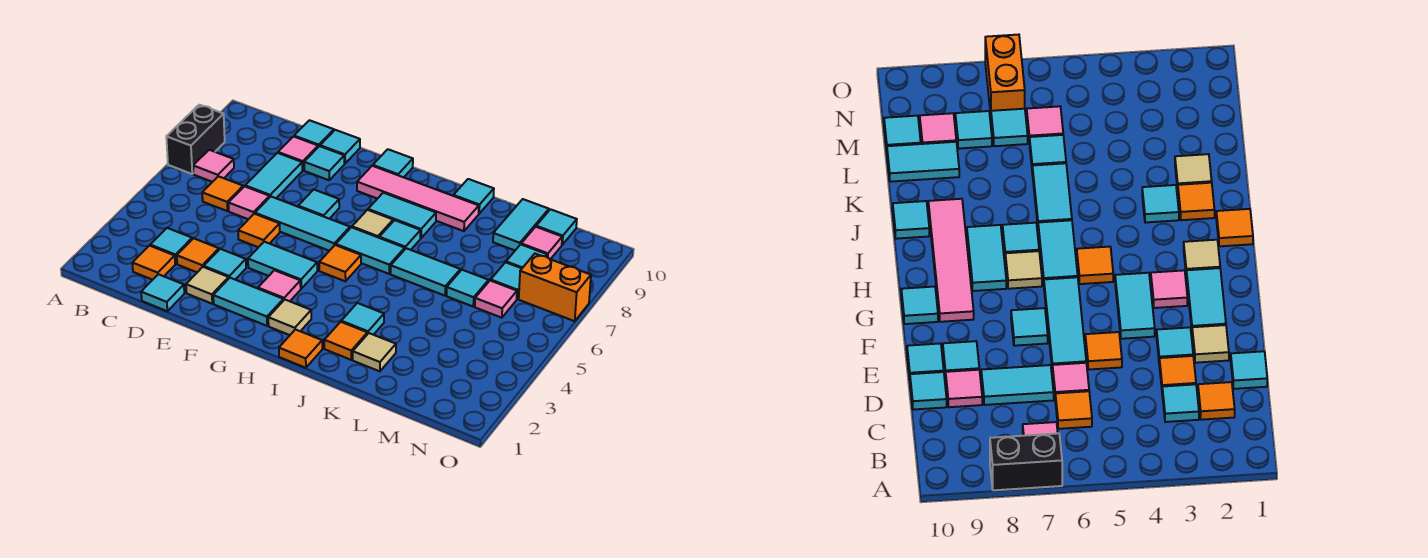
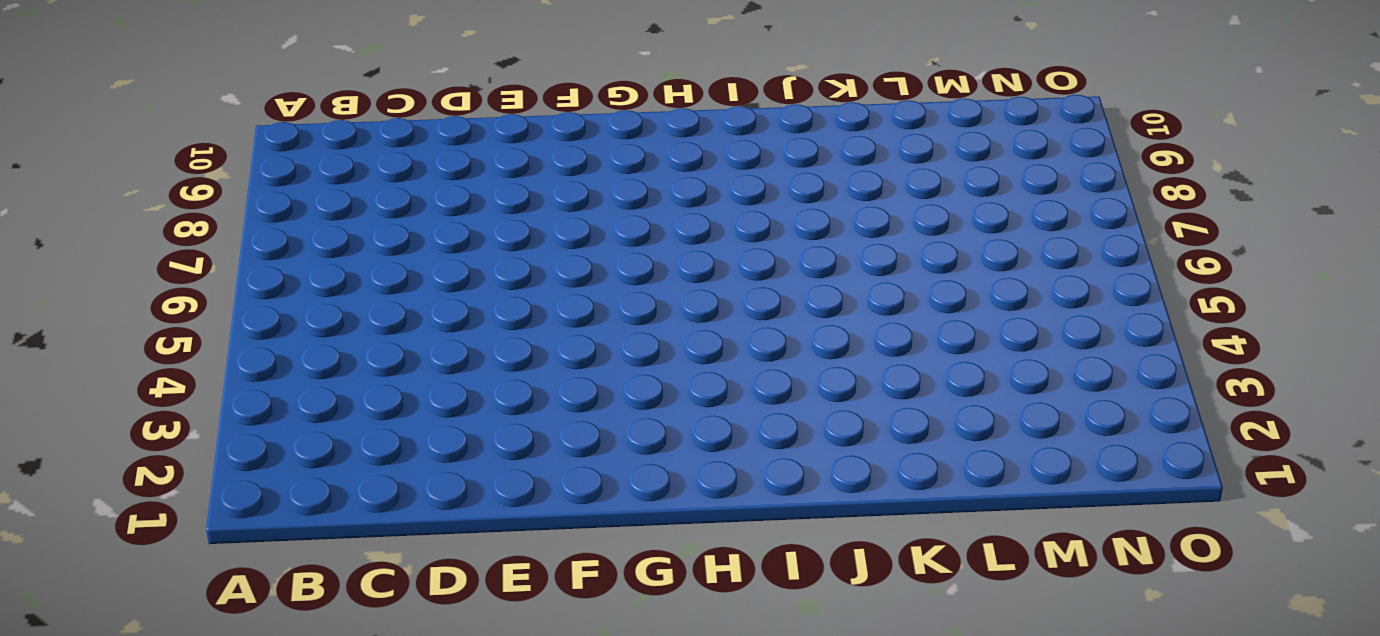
none -> black brick A7:A8 level 1
none -> pink tile B7 level 1
none -> orange tile C2 level 1
none -> cyan tile C3 level 1

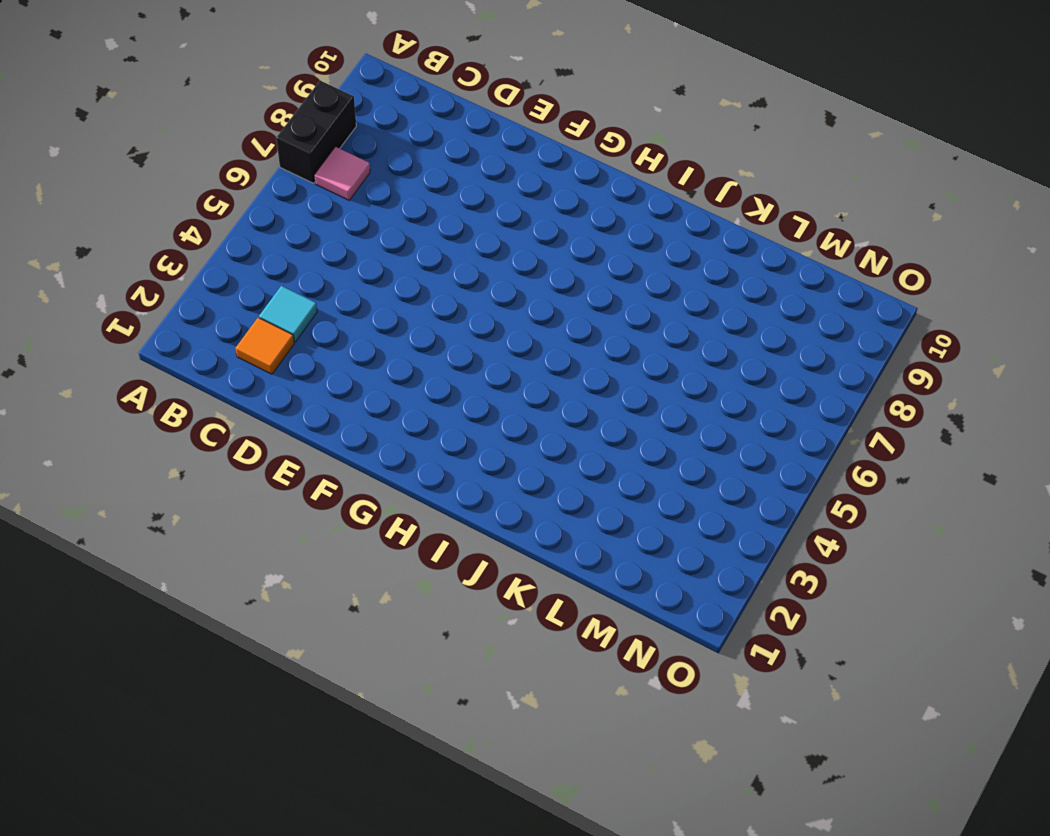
none -> orange tile C6 level 1
none -> cyan tile D1 level 1
none -> orange tile D3 level 1
none -> pink tile D6 level 1

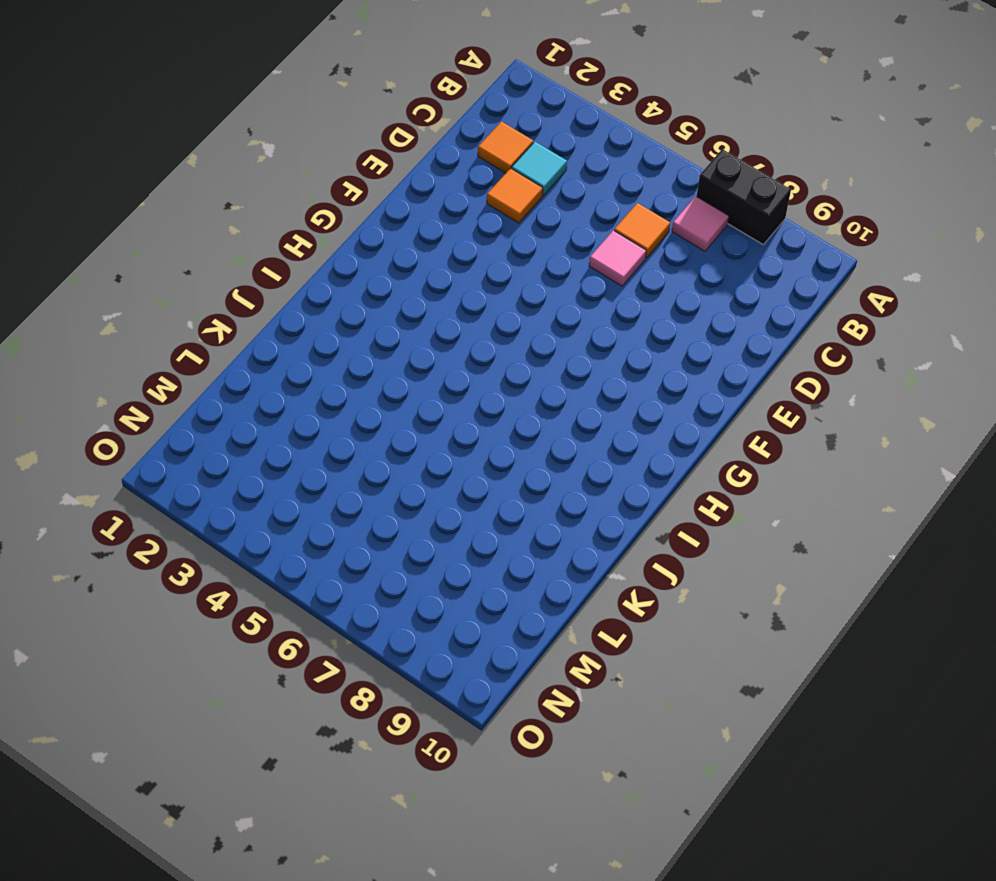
none -> cyan tile D1 level 1
none -> cyan tile D7:D8 level 1
none -> pink tile D9 level 1
none -> cyan tile D10 level 1

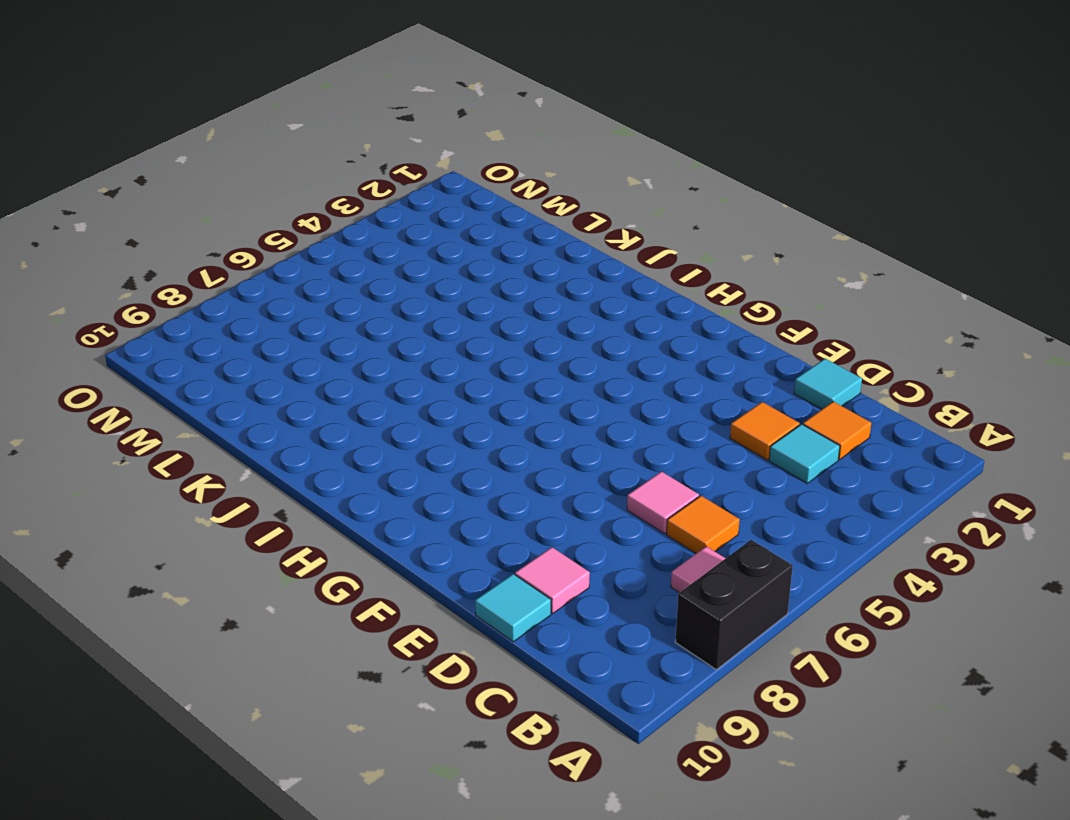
none -> cyan tile D7:D8 level 1
none -> tan tile E2 level 1
none -> cyan tile E3 level 1
none -> orange tile E5 level 1

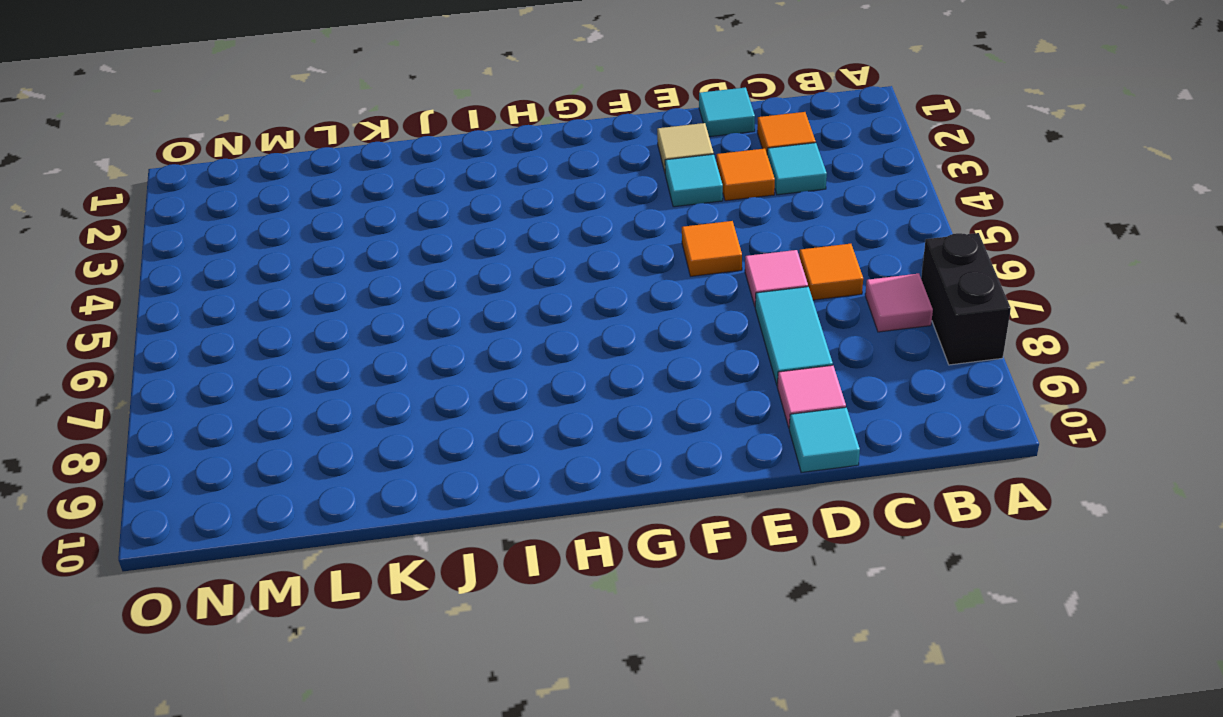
none -> cyan tile E6:G6 level 1
none -> cyan tile E9 level 1
none -> cyan tile E10 level 1
none -> cyan tile F2:G2 level 1

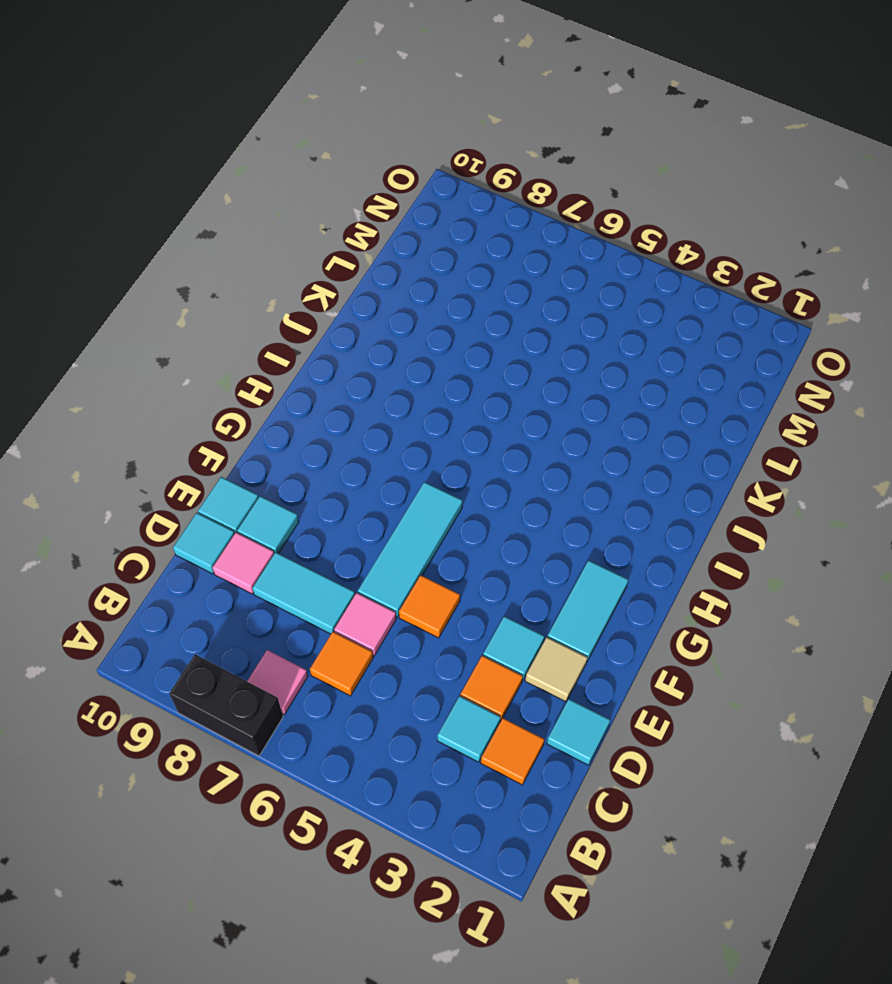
none -> cyan tile F4:G4 level 1
none -> cyan tile F7 level 1
none -> pink tile G3 level 1
none -> pink tile G9:J9 level 1

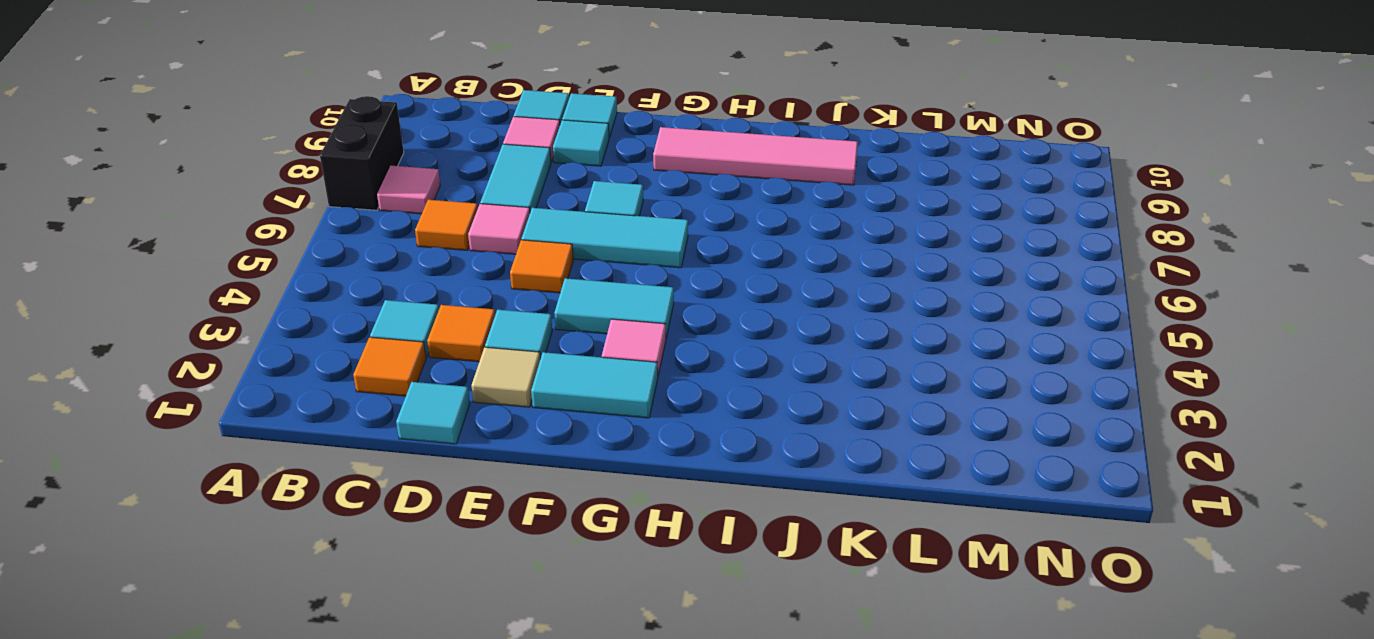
none -> cyan tile G10 level 1
none -> tan tile H2 level 1
none -> orange tile H5 level 1
none -> cyan tile H6:I6 level 1

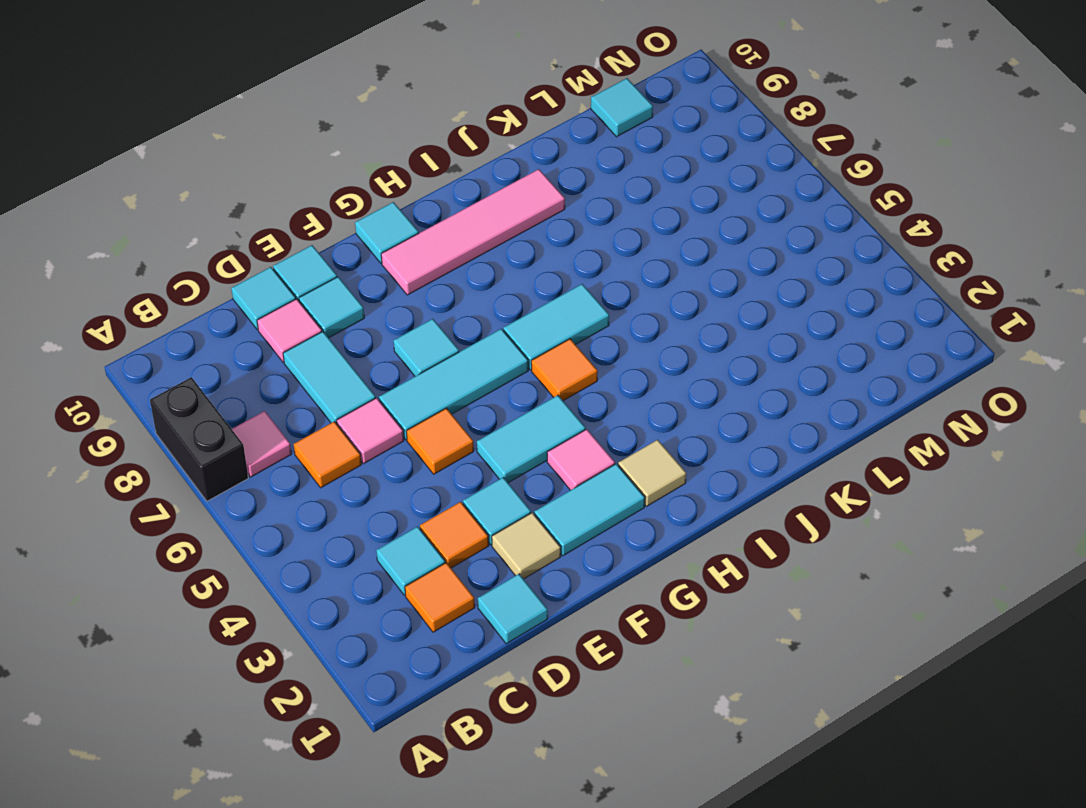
none -> tan tile H7 level 1
none -> cyan tile H8:I8 level 1
none -> orange tile I1 level 1
none -> cyan tile I7 level 1

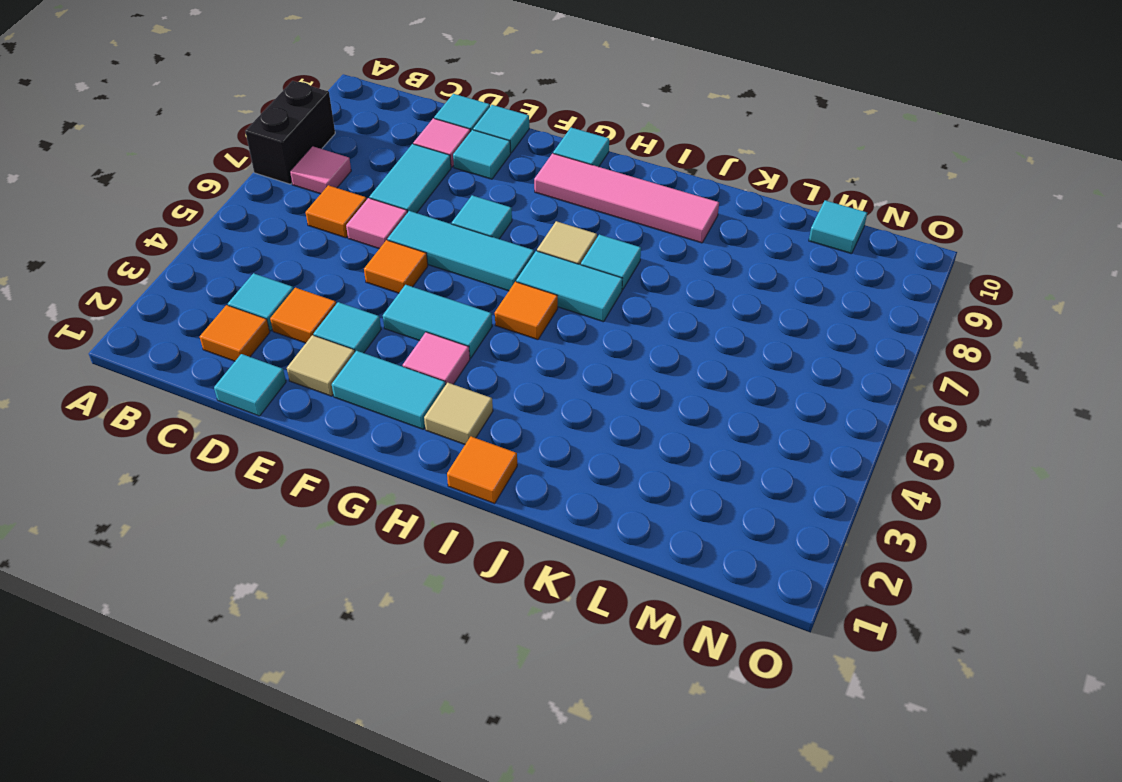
none -> cyan tile H8:I8 level 1
none -> orange tile J2 level 1
none -> cyan tile J3 level 1
none -> cyan tile J6:K6 level 1

